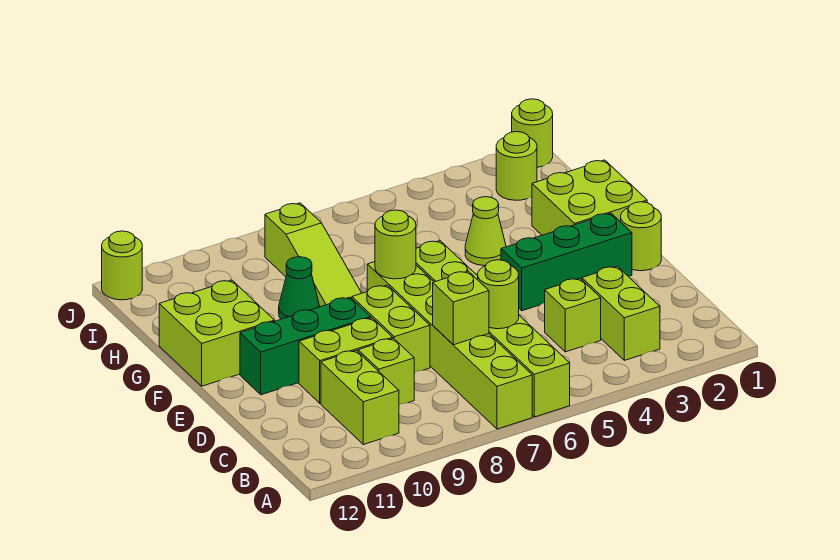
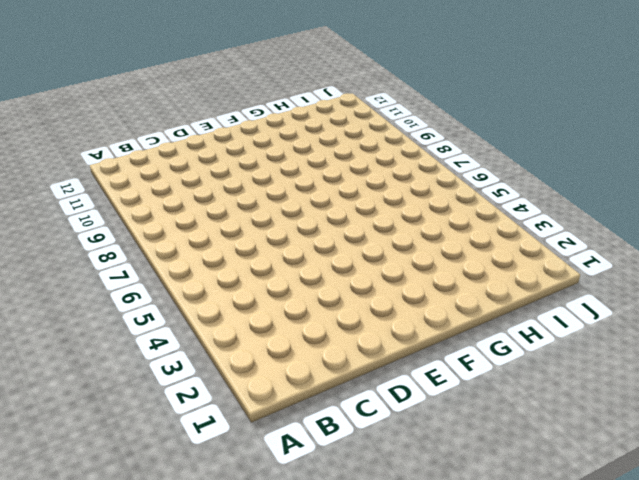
none -> lime brick A6:F6 level 1
none -> lime brick A7:F7 level 1
none -> lime brick B3:C3 level 1

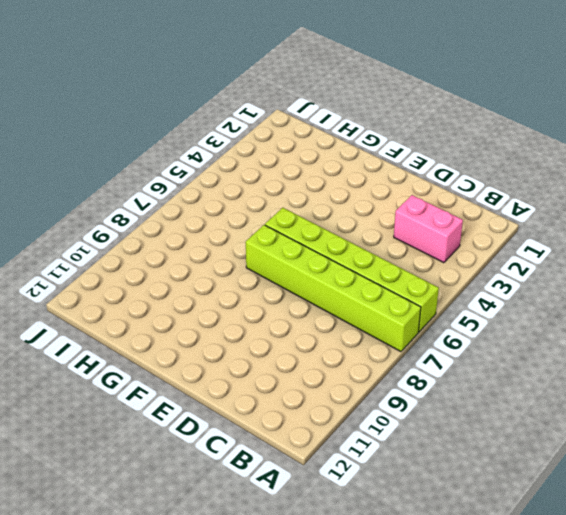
pink brick B3:C3 level 1 -> lime brick B3:C3 level 1
none -> lime brick B10:C10 level 1
none -> lime brick C4 level 1
none -> lime brick C9 level 1

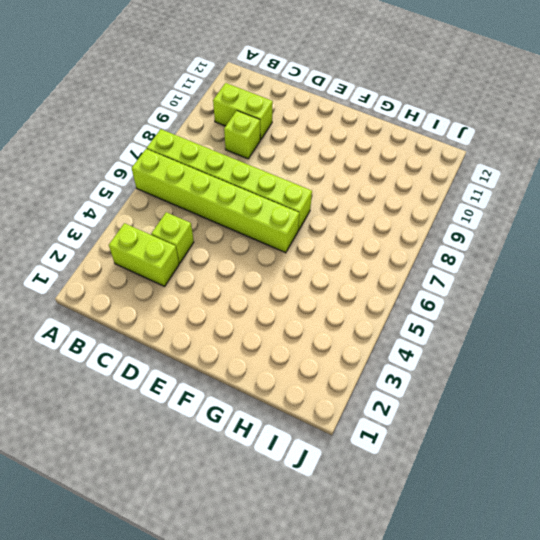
none -> lime brick D8:E8 level 1
none -> lime brick D9:D10 level 1
none -> lime round brick E1 level 1

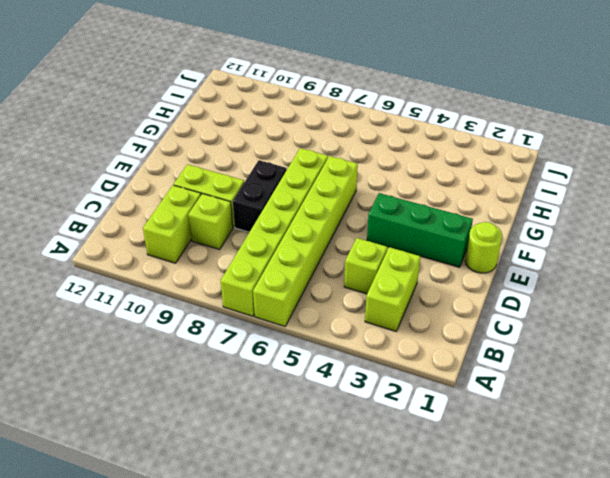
black brick D8:E8 level 1 -> lime brick D8:E8 level 1
none -> green brick E9:E11 level 1
none -> lime brick F1:G2 level 1
none -> lime brick F11:G12 level 1

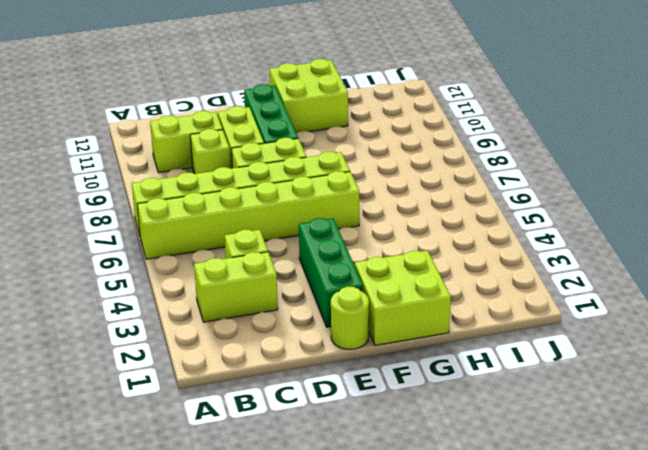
none -> lime cone G4 level 1
none -> lime slope G8:I8 level 1 top I
none -> green cone G9 level 1

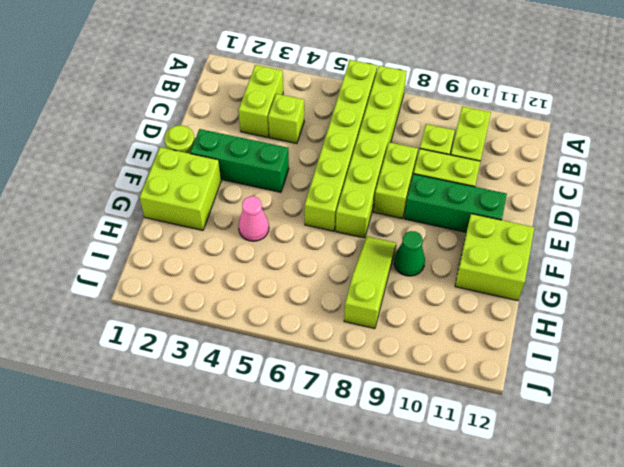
pink cone G4 level 1 -> lime cone G4 level 1
none -> lime round brick I2 level 1
none -> lime round brick J1 level 1
none -> lime round brick J12 level 1

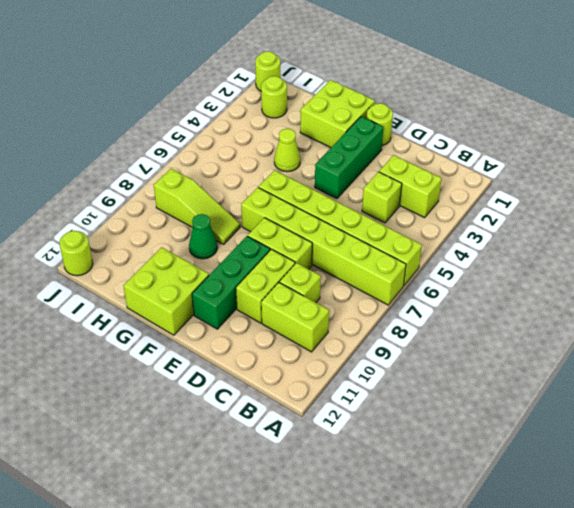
none -> lime round brick C6 level 2
none -> lime brick C7 level 2
none -> lime round brick F7 level 2

